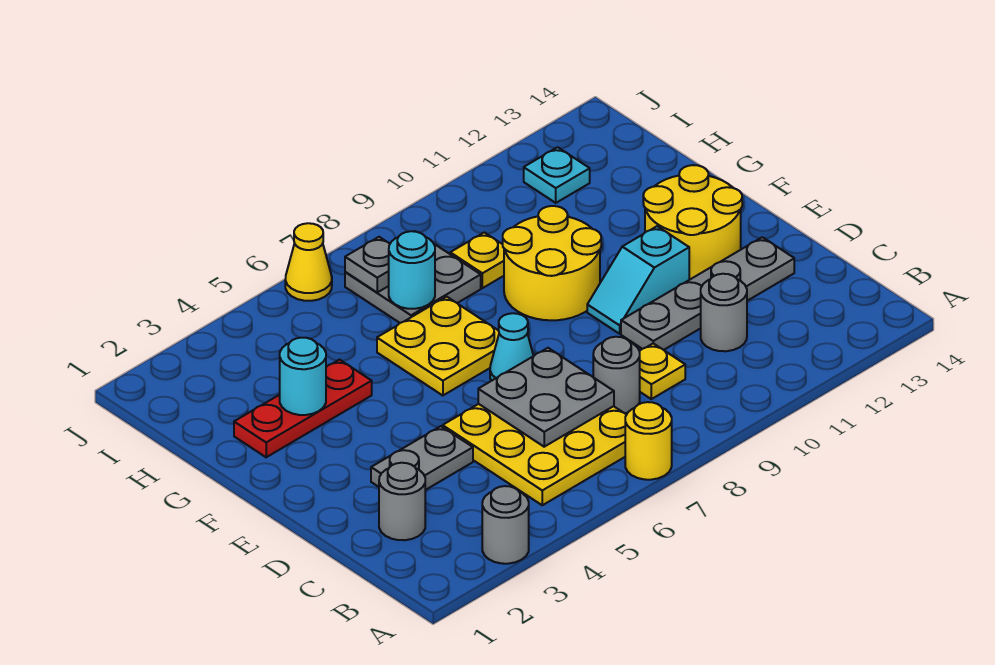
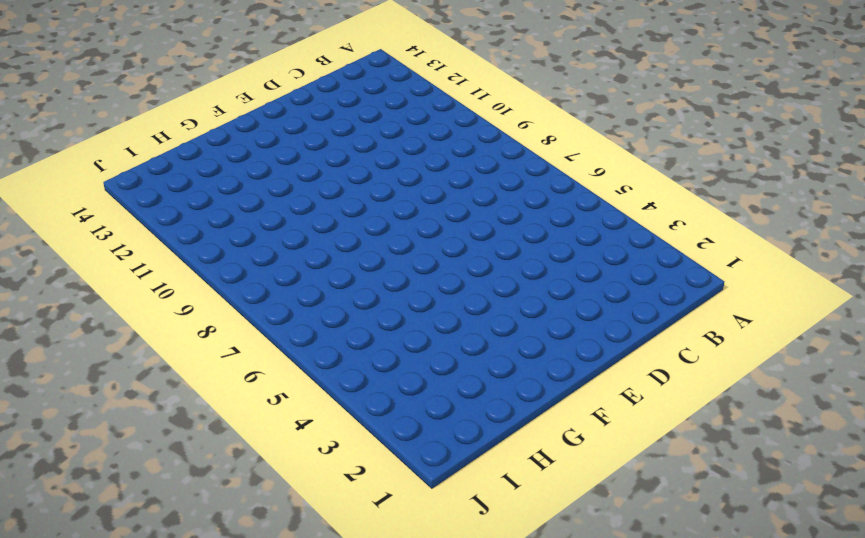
none -> grey round brick A3 level 1
none -> yellow round brick A7 level 1
none -> yellow plate B5:D7 level 1

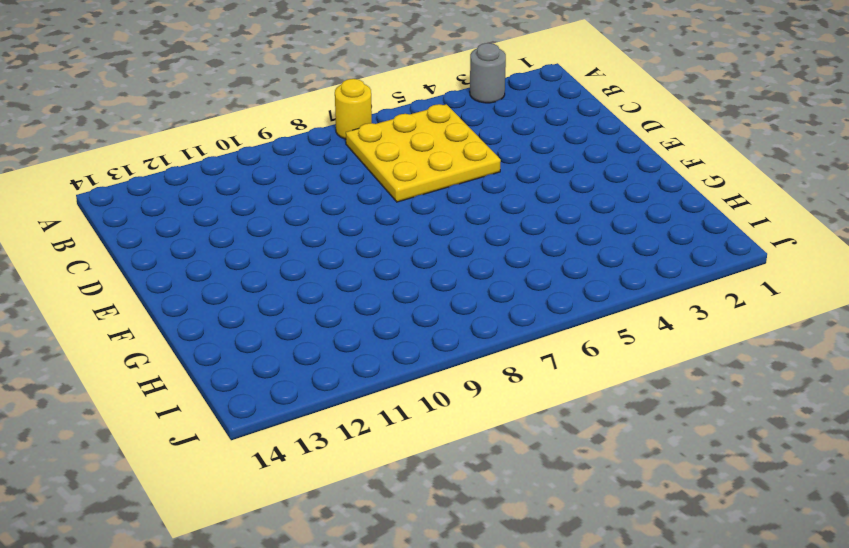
none -> grey round brick C2 level 1
none -> grey round brick C8 level 1
none -> yellow plate C9 level 1

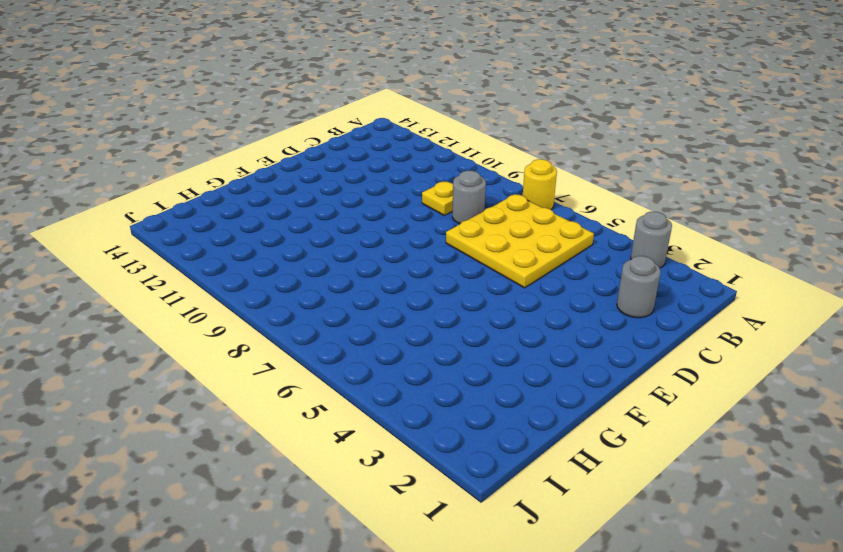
none -> grey round brick C11 level 1
none -> grey plate D3:D4 level 1
none -> grey plate D10:D13 level 1

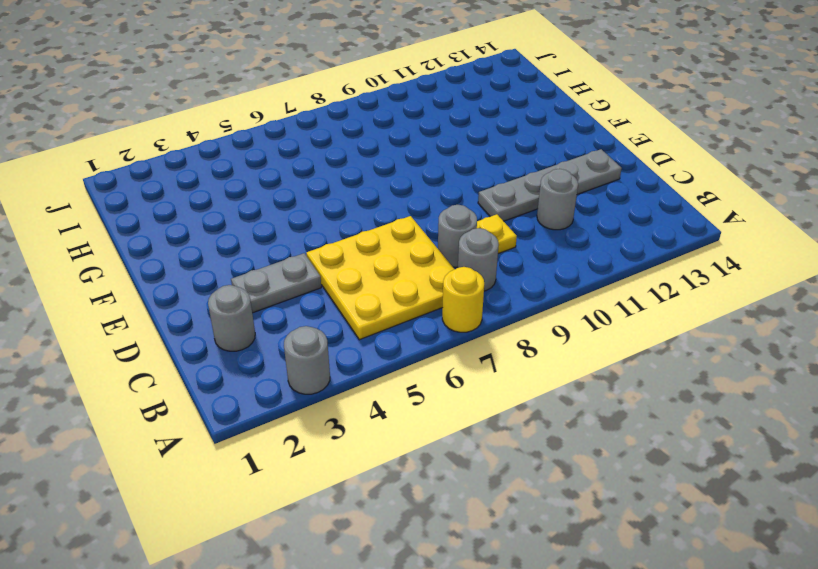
grey round brick B8 level 1 -> none
none -> cyan cone E7 level 1
none -> cyan slope E10:E11 level 1 top 11
none -> yellow round brick E12:F13 level 1

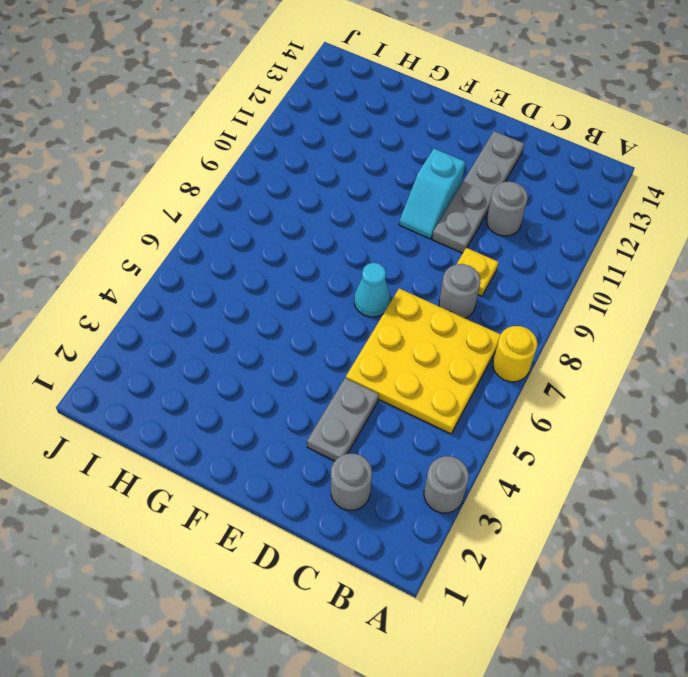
none -> yellow round brick E12:F13 level 1
none -> yellow plate F6:G7 level 1
none -> yellow round brick F9:G10 level 1

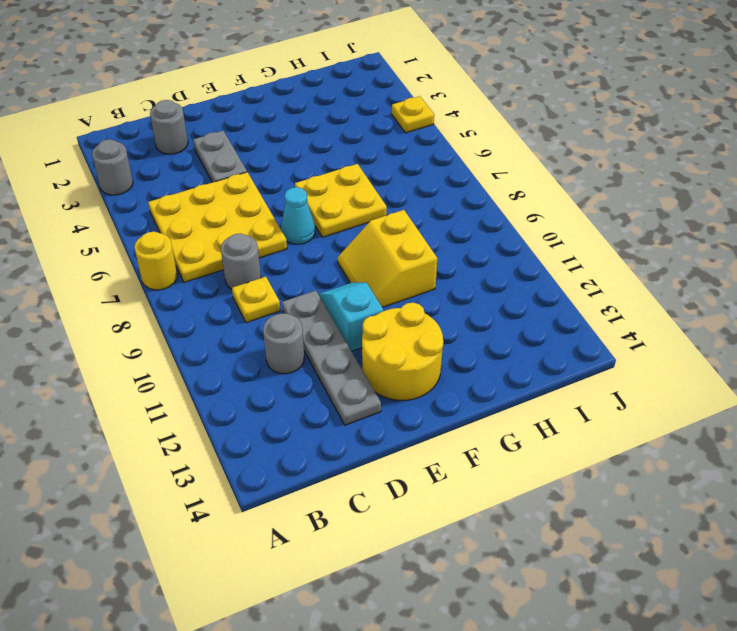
yellow slope F9:G10 level 1 top G -> yellow round brick F9:G10 level 1
yellow plate J4 level 1 -> yellow plate H9 level 1
none -> red plate G2:G4 level 1
none -> grey plate H7:I8 level 1
none -> cyan plate I12 level 1

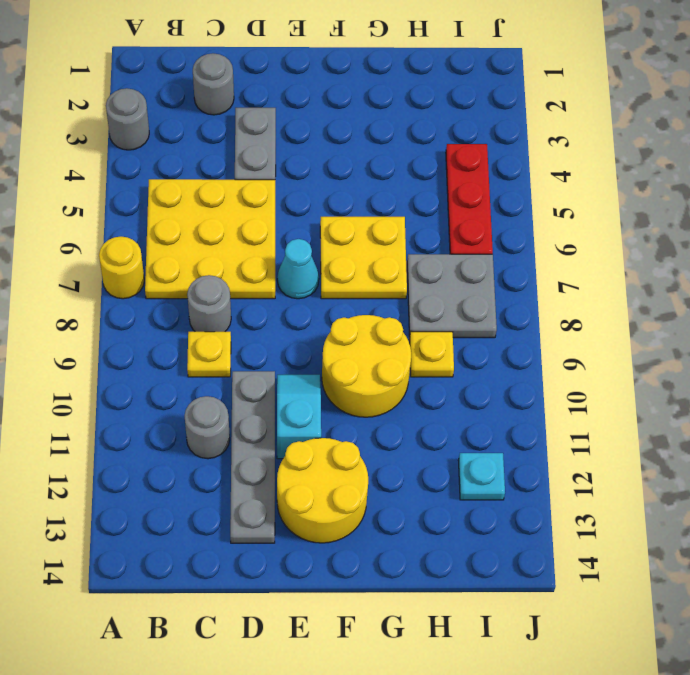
red plate I4:I6 level 1 -> red plate G2:G4 level 1
none -> yellow cone J6 level 1
none -> grey plate C6:D7 level 2
none -> cyan round brick G3 level 2

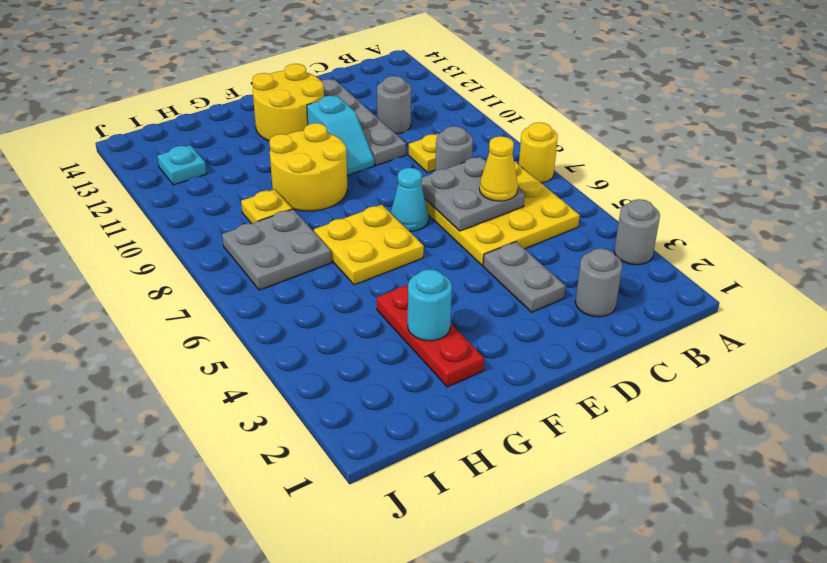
yellow cone C6 level 3 -> yellow cone J6 level 1
none -> cyan round brick H7 level 2
none -> grey plate I7 level 2

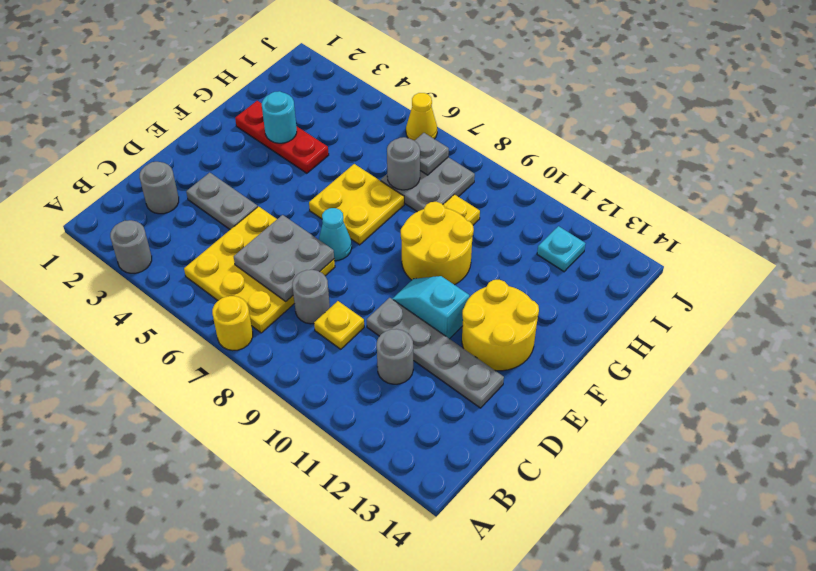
grey round brick H7 level 2 -> cyan round brick H7 level 2

